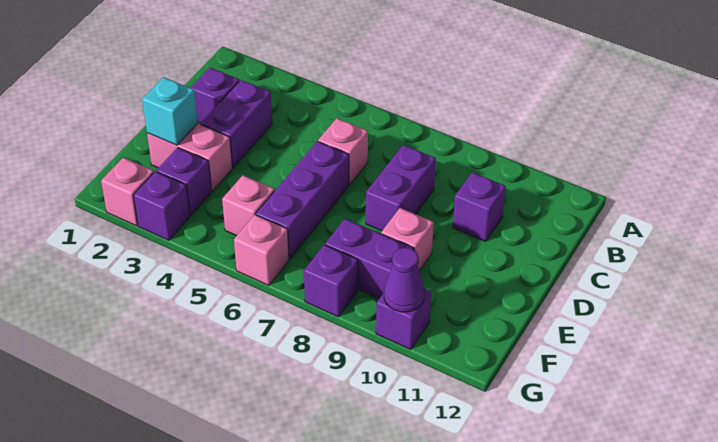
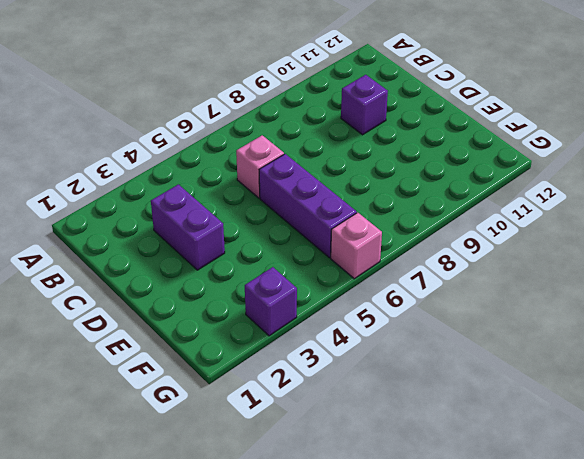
none -> purple brick C2 level 1
none -> purple brick C8:D8 level 1
none -> pink brick E2:E3 level 1

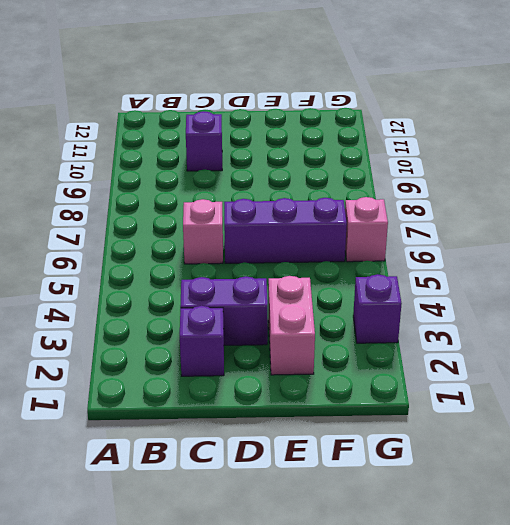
none -> purple brick C8:D8 level 1
none -> pink brick E9 level 1
none -> purple brick F3 level 1

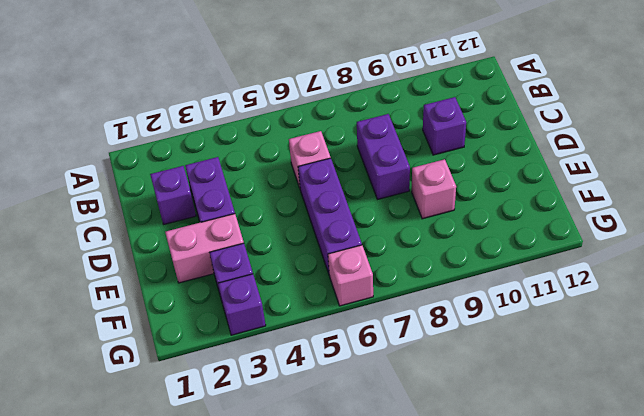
none -> pink brick F5 level 1
none -> purple brick F8:F9 level 1
none -> pink brick G2 level 1

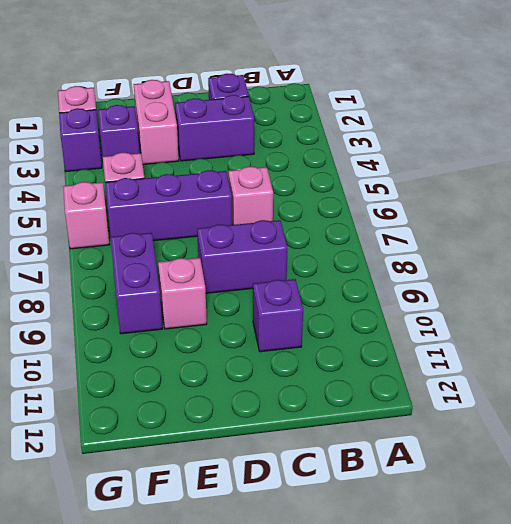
none -> purple brick G8 level 1
none -> purple brick G10 level 1
none -> cyan brick E2 level 2

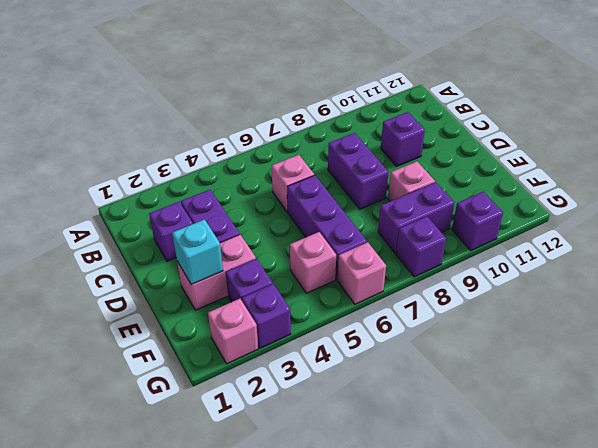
none -> purple cone G10 level 2

